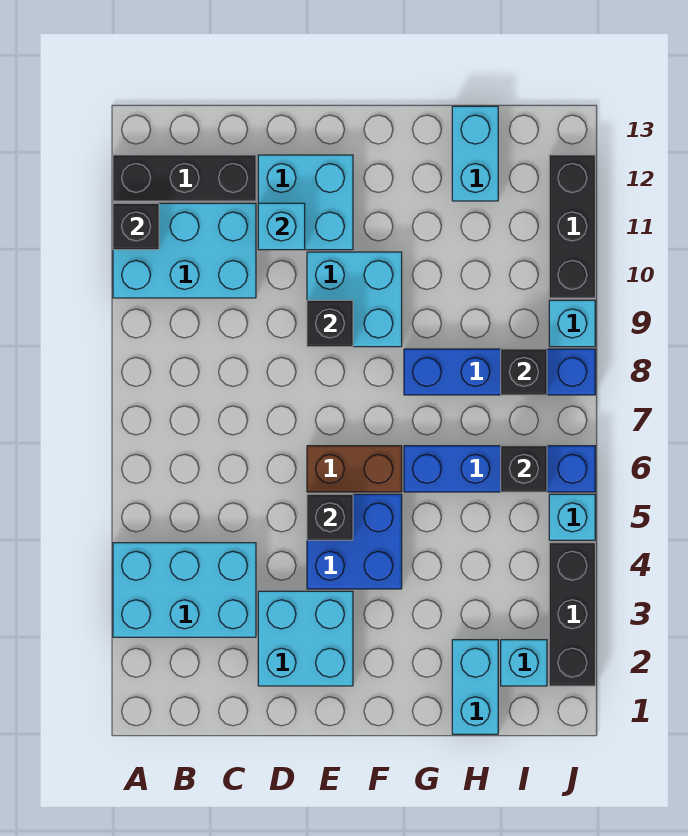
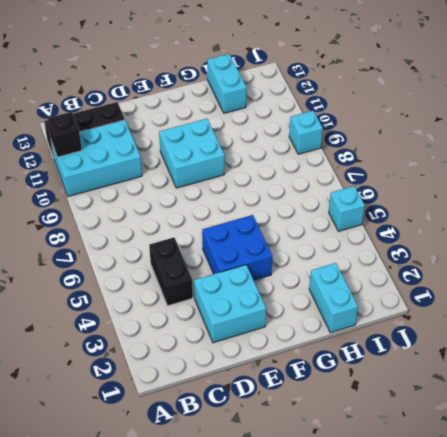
black brick C4:C5 level 1 -> cyan brick A3:C4 level 1
none -> cyan brick D11:E12 level 1
none -> brown brick E6:F6 level 1
none -> blue brick G6:J6 level 1

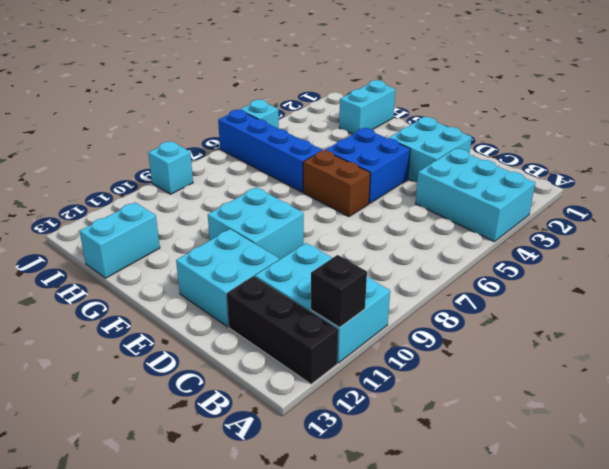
none -> blue brick G8:J8 level 1
none -> cyan brick I2 level 1
none -> black brick J2:J4 level 1

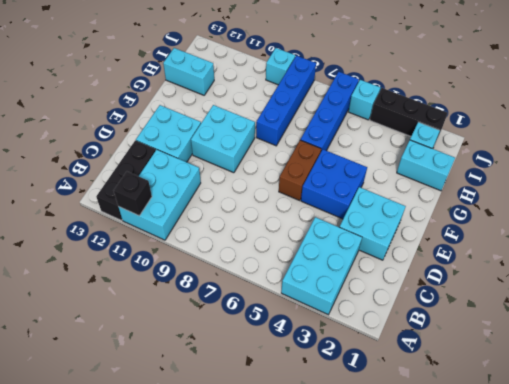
none -> black brick J10:J12 level 1
none -> cyan brick D11 level 2
none -> black brick E5 level 2

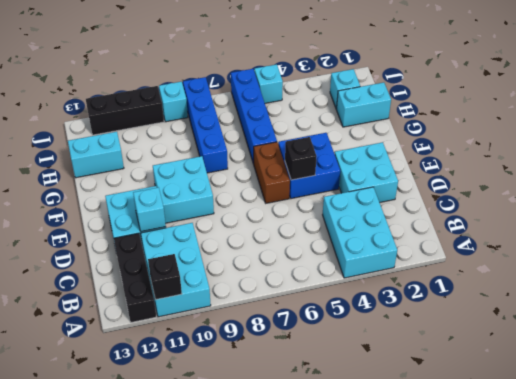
none -> black brick J2:J4 level 1
none -> black brick E9 level 2
none -> black brick I6 level 2

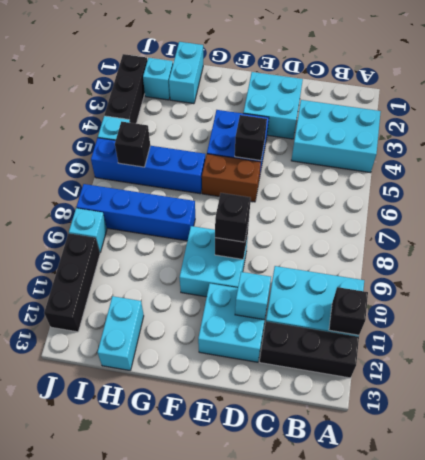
black brick E9 level 3 -> black brick I8 level 2

